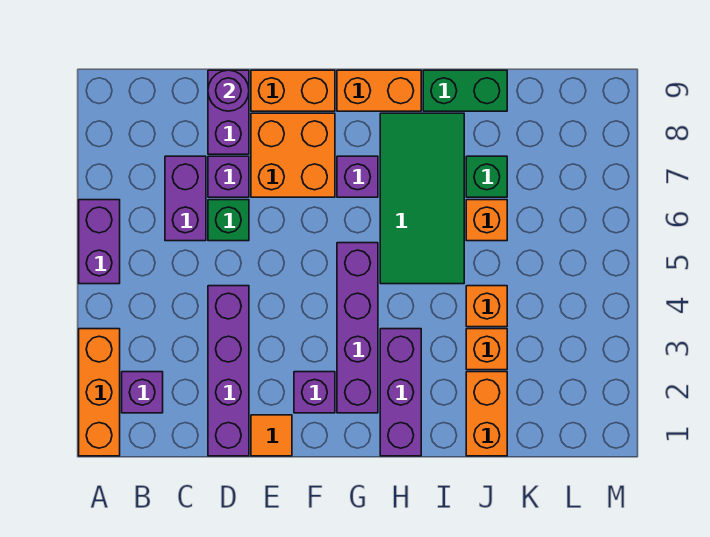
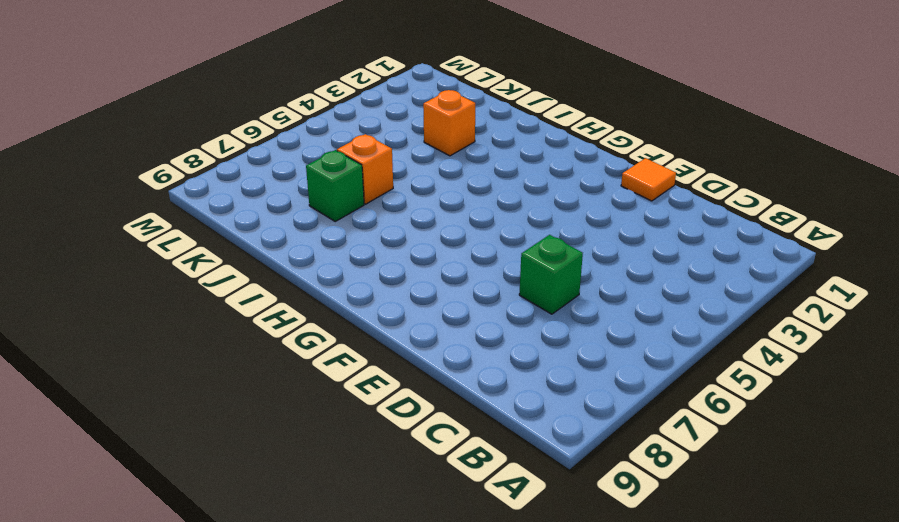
none -> orange brick A1:A3 level 1
none -> purple brick A5:A6 level 1
none -> purple brick B2 level 1

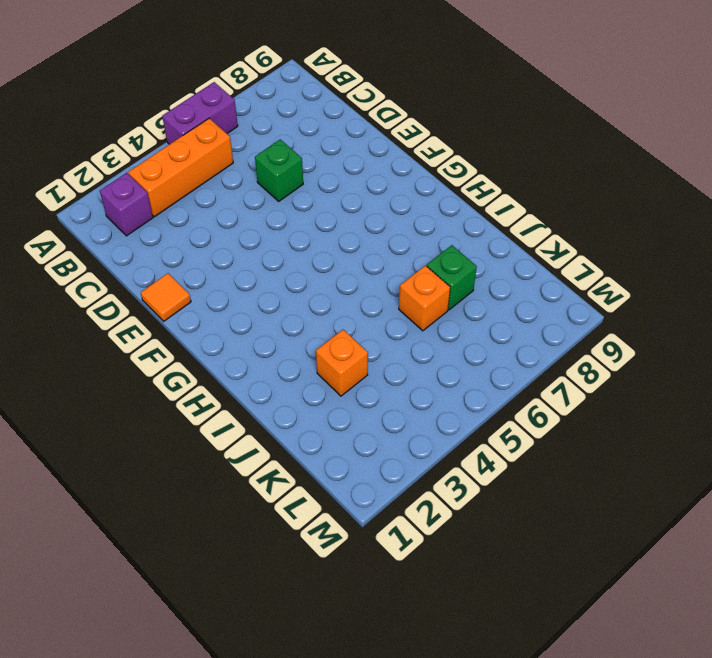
orange brick B3:B5 level 1 -> orange brick A1:A3 level 1
none -> purple brick C6:C7 level 1
none -> purple brick D1:D4 level 1
none -> purple brick D7 level 1

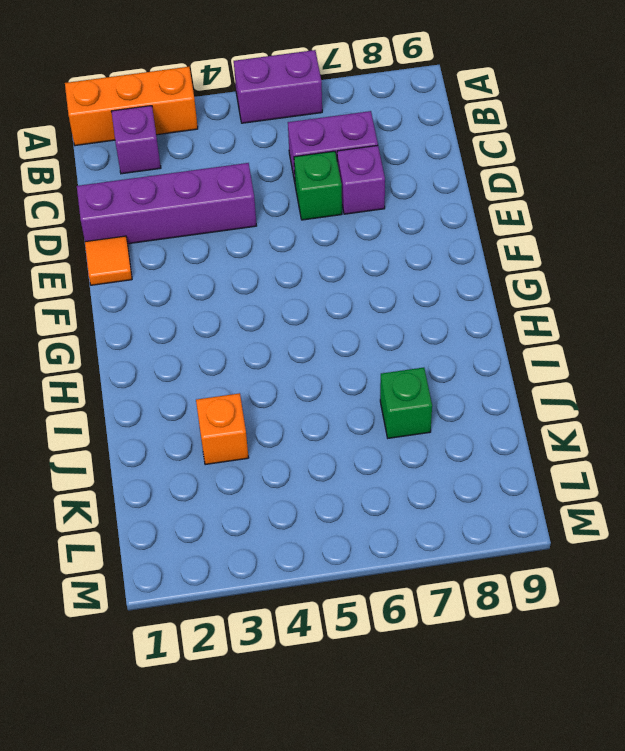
none -> purple brick D8:D9 level 1
none -> orange brick E7:F8 level 1
none -> orange brick E9:F9 level 1

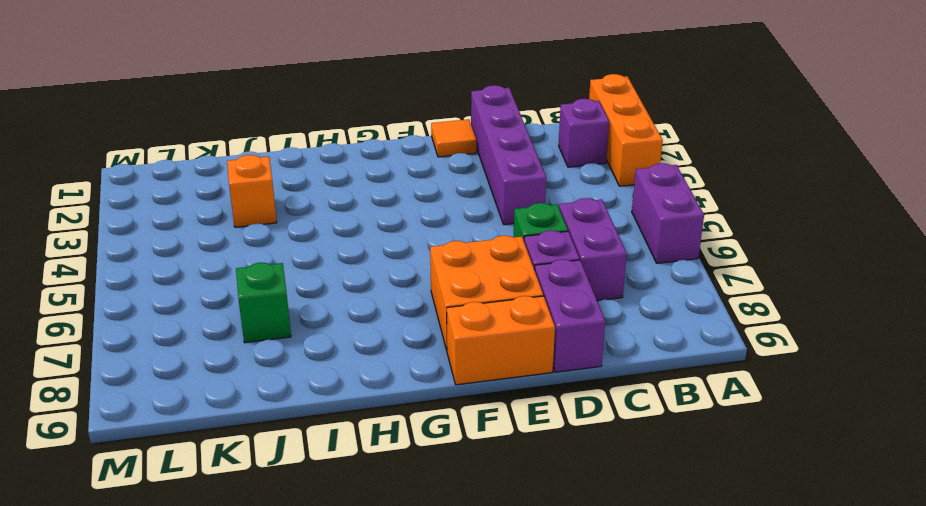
none -> purple brick F2 level 1
none -> purple brick G2:G5 level 1
none -> purple brick G7 level 1

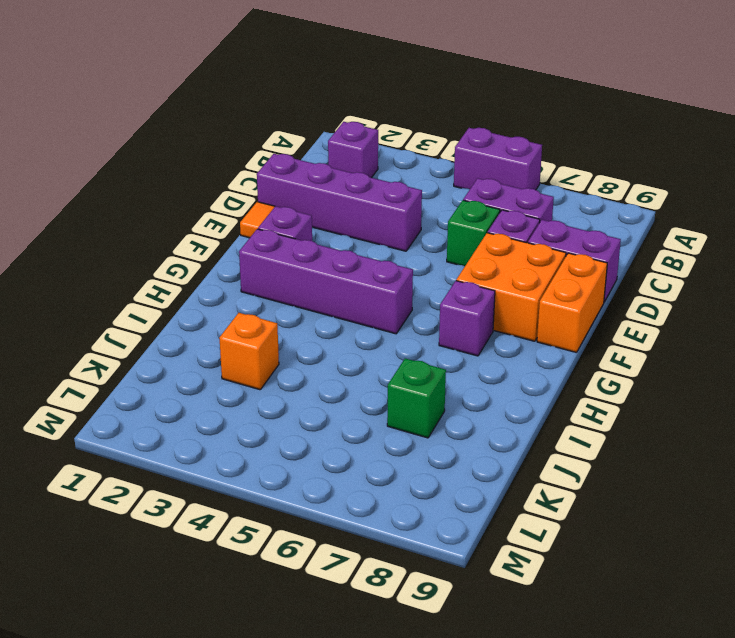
none -> orange brick A1:A3 level 1
none -> orange brick G9:H9 level 1
none -> purple brick H1:H3 level 1

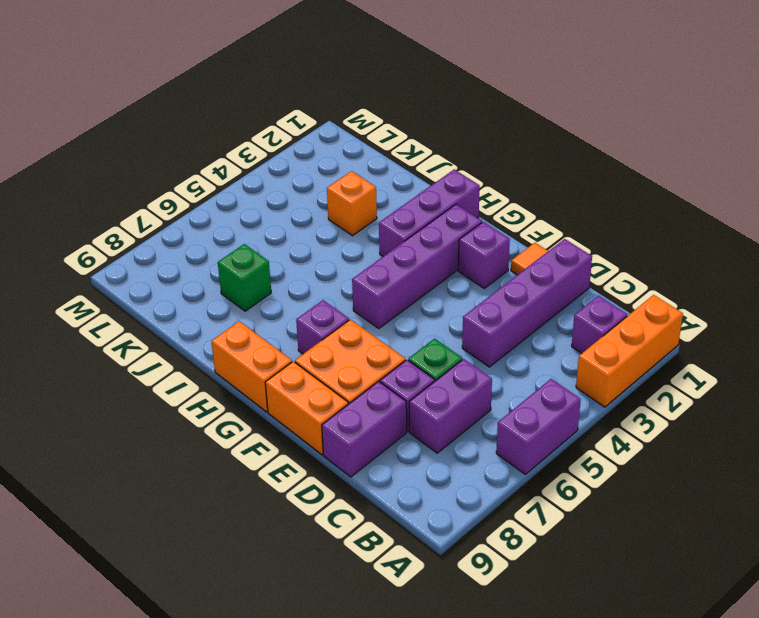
none -> green tile H5:I8 level 1
none -> green brick I9:J9 level 1
none -> orange brick J1:J2 level 1

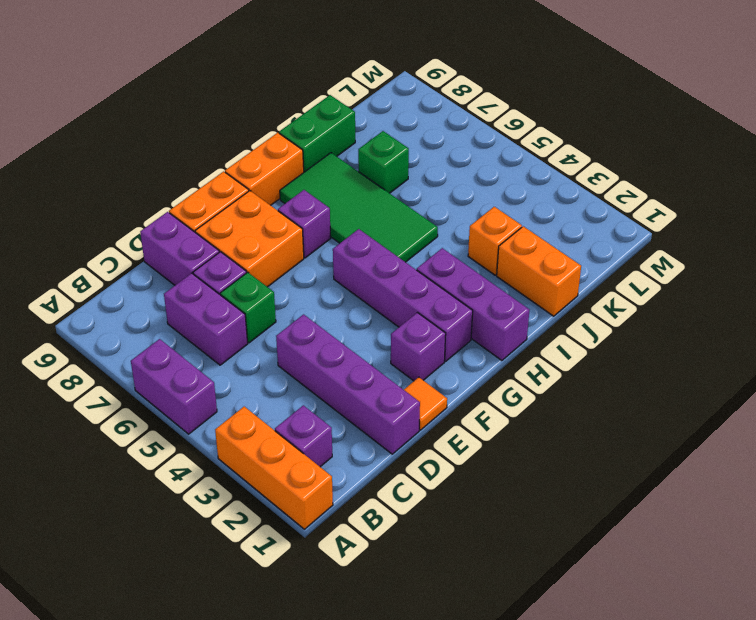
none -> orange brick J4 level 1
none -> orange brick J6 level 1
none -> purple round brick D9 level 2

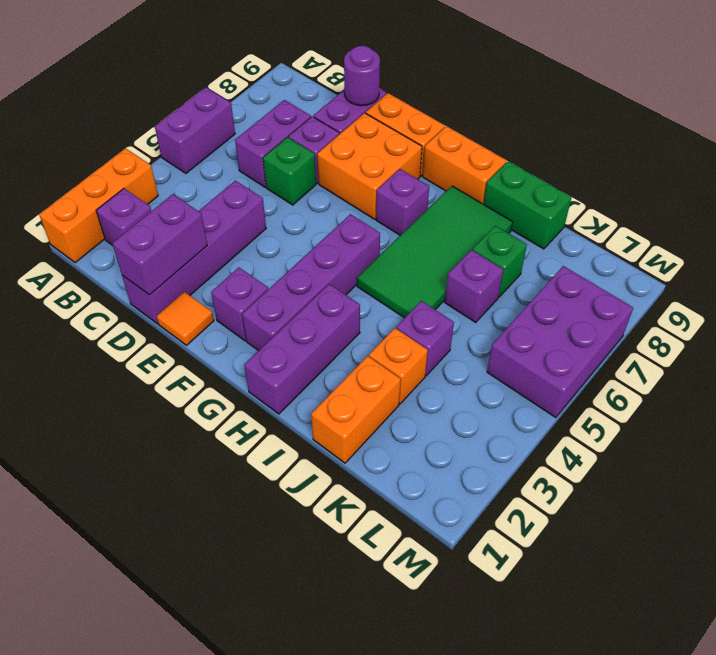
purple brick D1:D2 level 2 -> none
purple brick J4 level 1 -> orange brick J4 level 1
purple brick J6 level 1 -> orange brick J6 level 1
purple brick L5:M7 level 1 -> none

